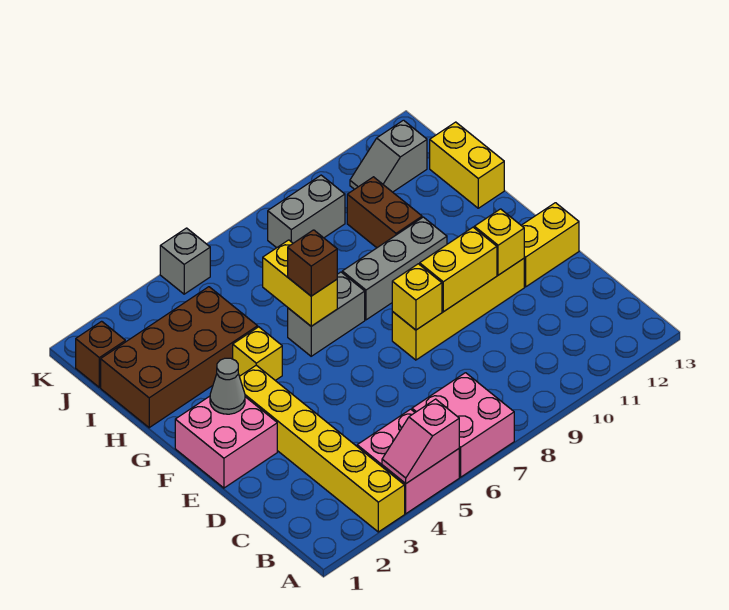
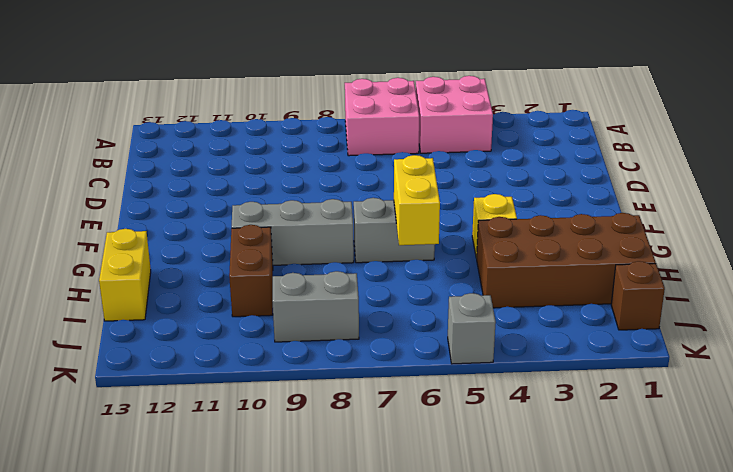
none -> yellow brick A3:F3 level 1
none -> pink brick E1:F2 level 1
none -> yellow brick E8:E11 level 1

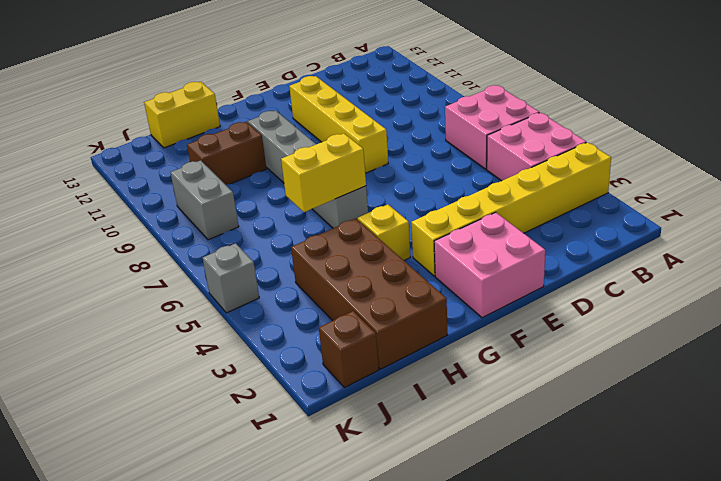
none -> yellow brick E12:E13 level 1
none -> grey slope J11:J12 level 1 top 12
none -> pink slope A4:A5 level 2 top 5

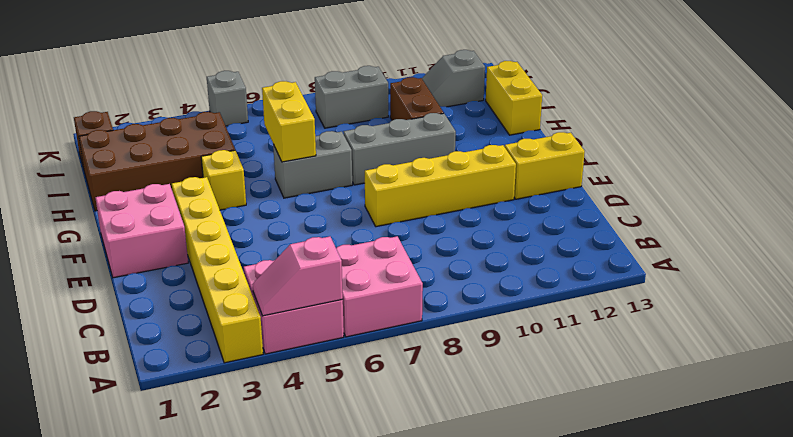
none -> yellow brick E8 level 2
none -> yellow brick E9:E10 level 2
none -> yellow brick E11 level 2

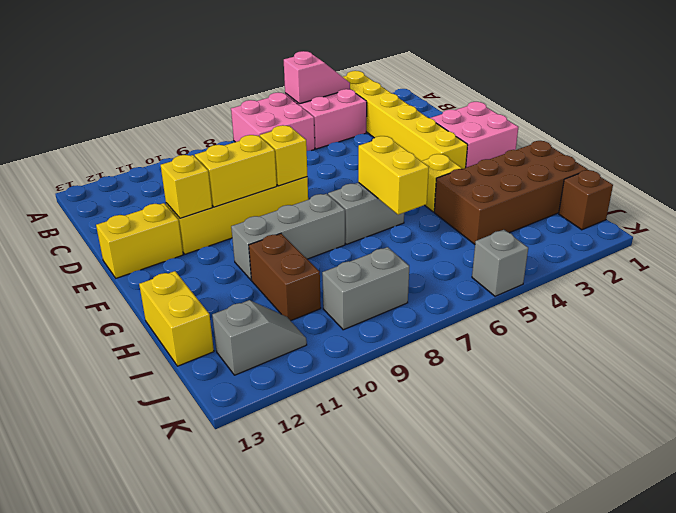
none -> grey cone F2 level 2
none -> brown brick G6 level 3

